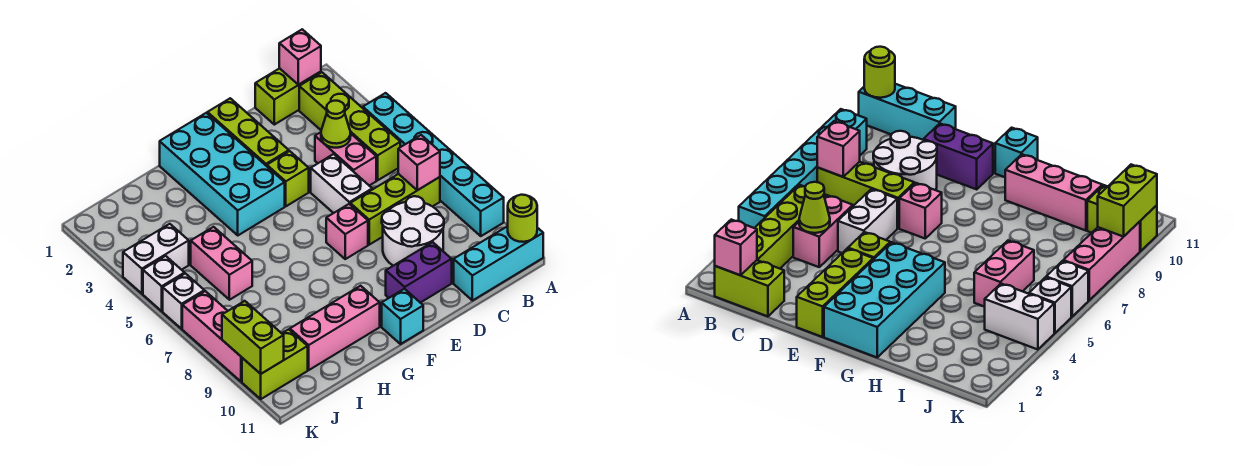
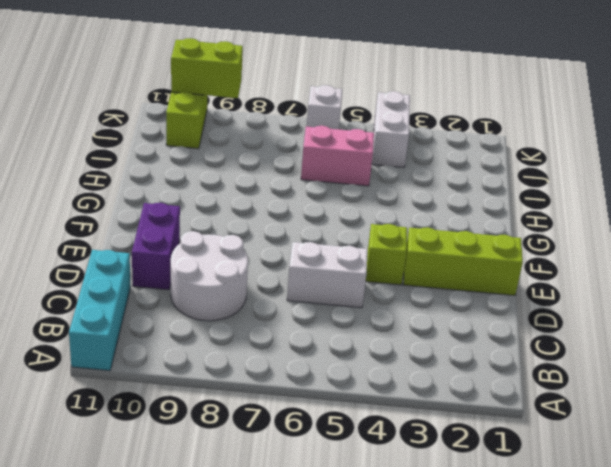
none -> cyan brick A4:A9 level 1
none -> lime brick B1:C1 level 1
none -> lime brick B2:B5 level 1

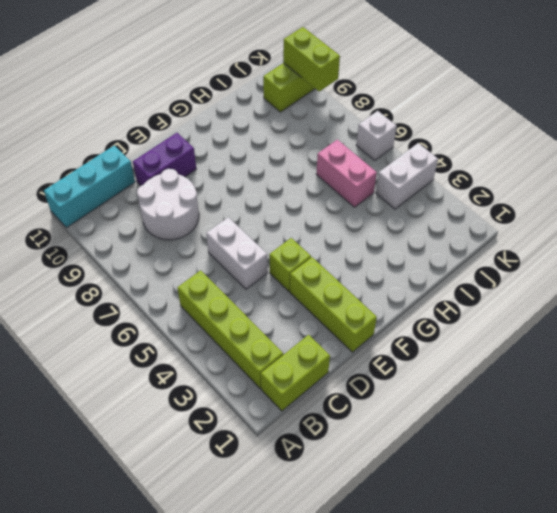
none -> cyan brick A4:A9 level 1
none -> lime brick B7:D7 level 1
none -> pink brick C4:C5 level 1

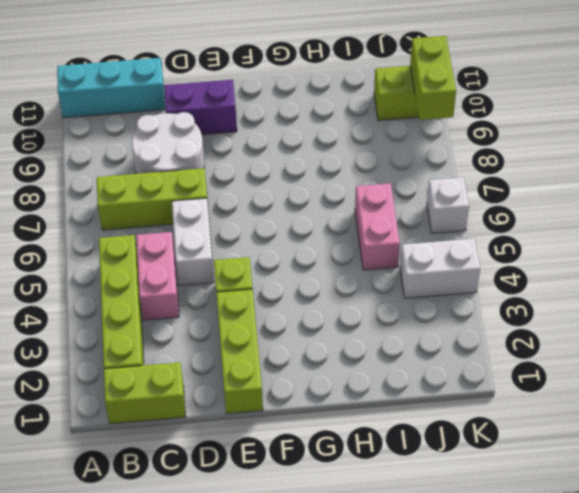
none -> cyan brick A4:A9 level 1
none -> pink brick E7 level 1
none -> cyan brick F1:G4 level 1

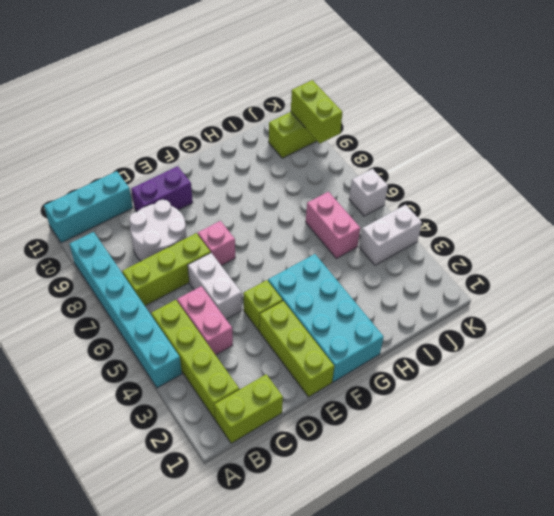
none -> cyan brick F11 level 1
none -> pink brick G10:I10 level 1
none -> white brick K5 level 1

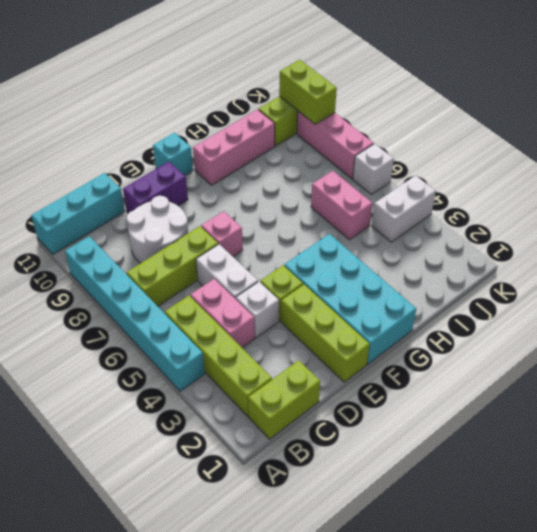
white brick D4 level 1 -> white brick K5 level 1
none -> lime round brick A11 level 2
none -> pink brick B1 level 2
none -> pink brick B7 level 2

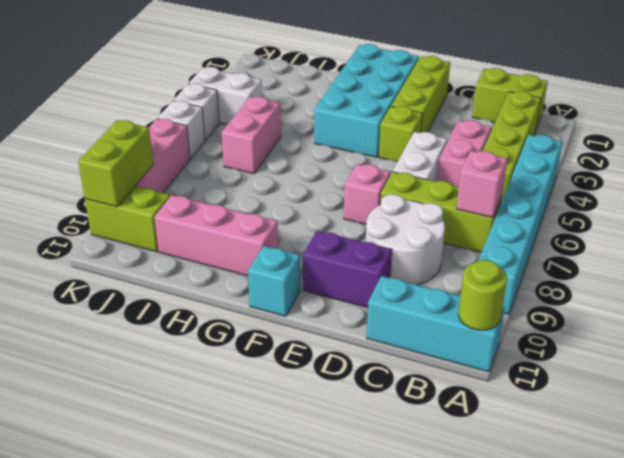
none -> pink brick B1 level 2
none -> lime cone C4 level 2

